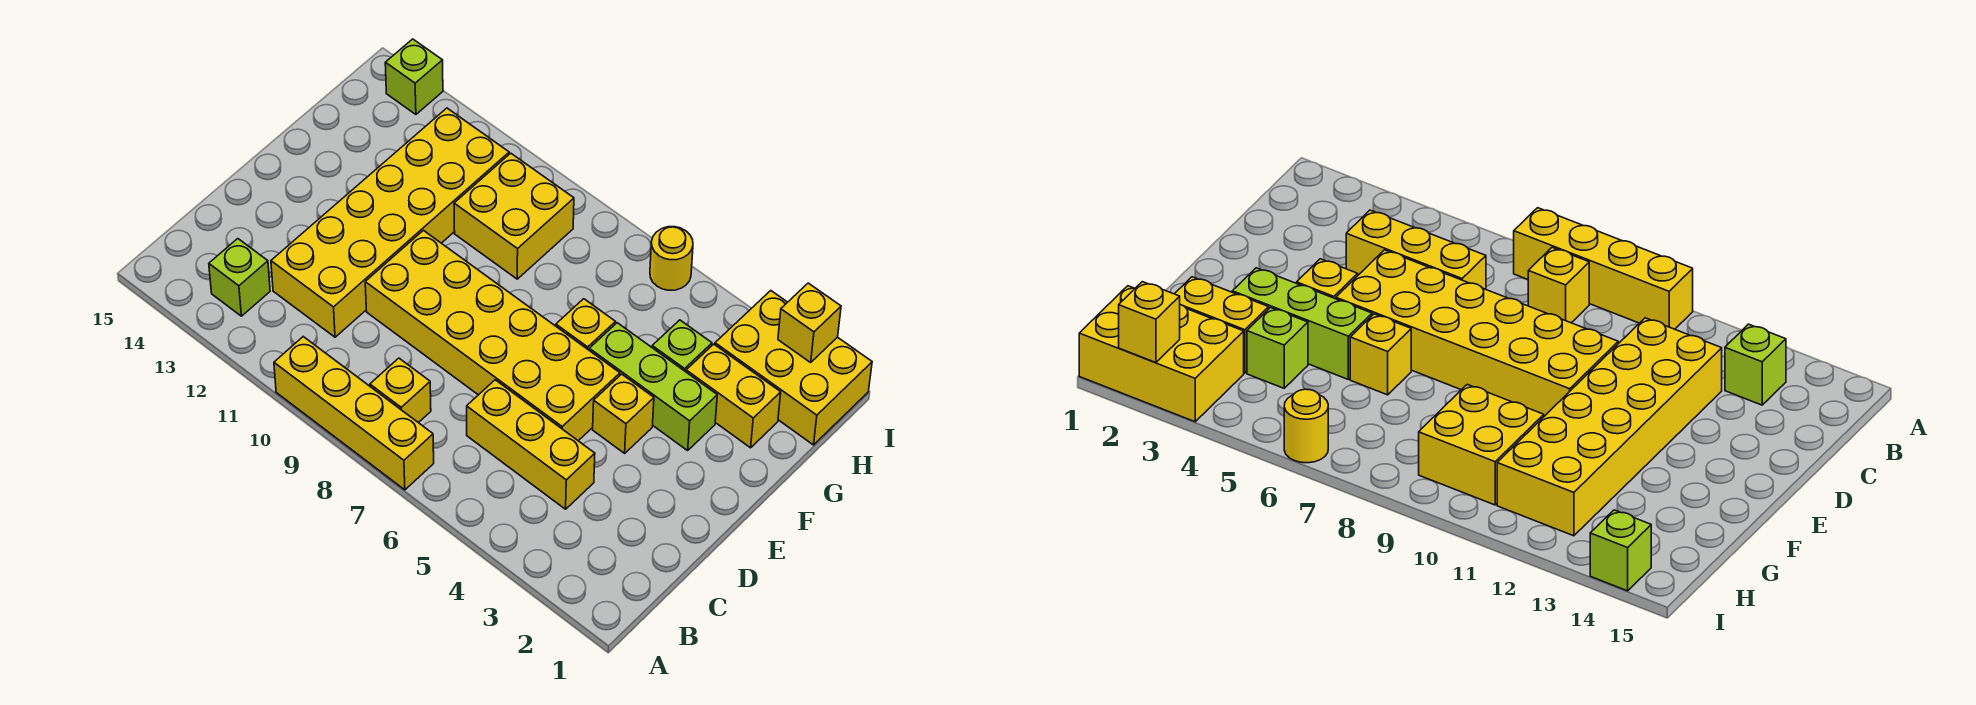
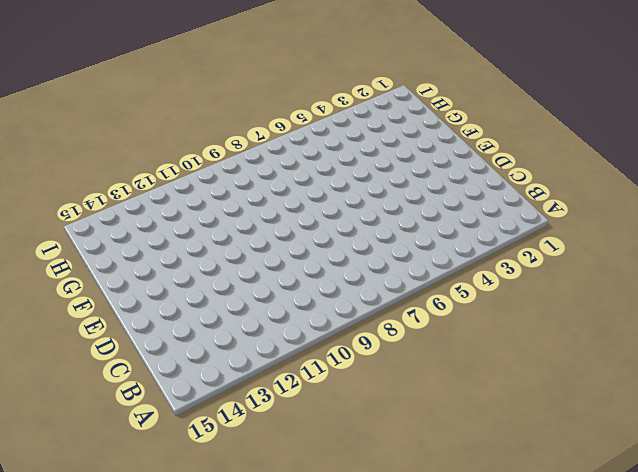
none -> yellow brick A7:A10 level 1
none -> yellow brick B8 level 1
none -> lime brick B13 level 1

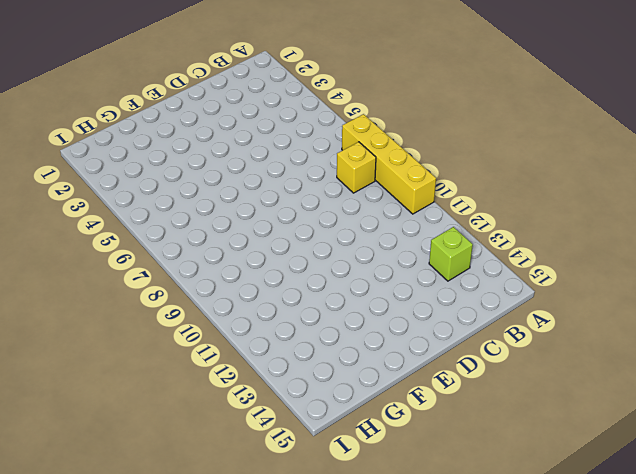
none -> yellow brick C4:C6 level 1
none -> yellow brick C11:H12 level 1
none -> yellow brick D5:E10 level 1

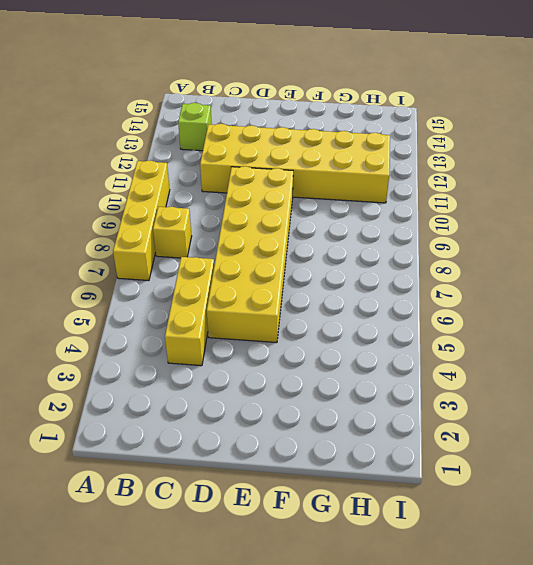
none -> yellow brick E4 level 1
none -> lime brick F3:F5 level 1
none -> yellow brick F6 level 1

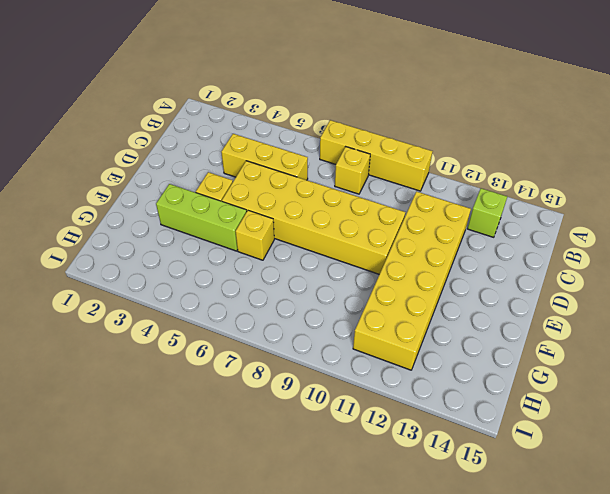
none -> yellow brick G2:G3 level 1
none -> lime brick G4 level 1
none -> yellow brick G9:H10 level 1

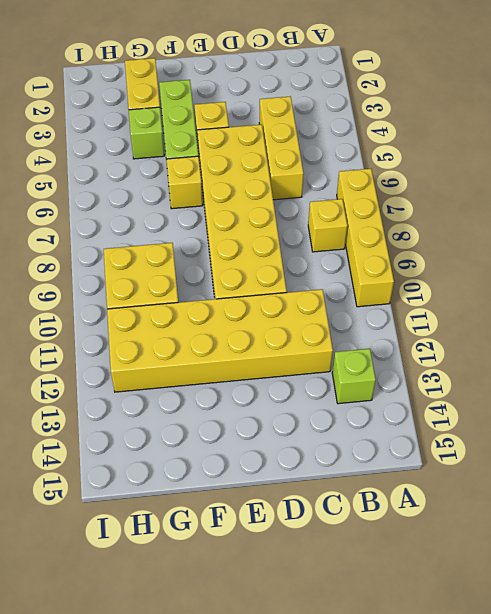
none -> yellow brick H1:I3 level 1
none -> yellow round brick I6 level 1
none -> lime brick I14 level 1

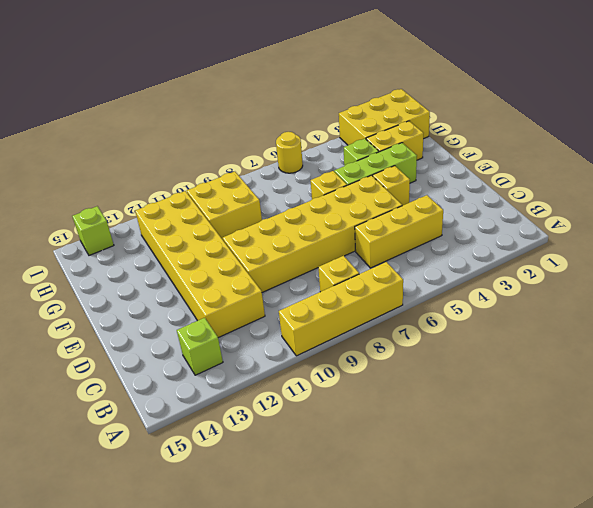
none -> yellow brick I2 level 2

